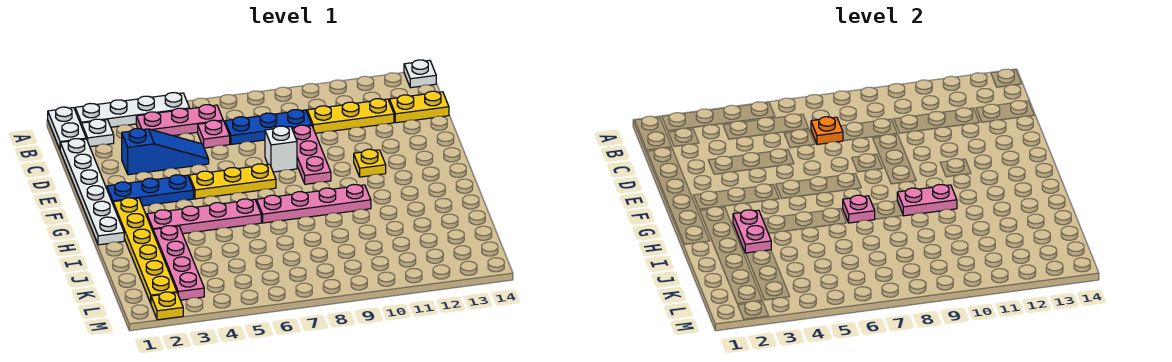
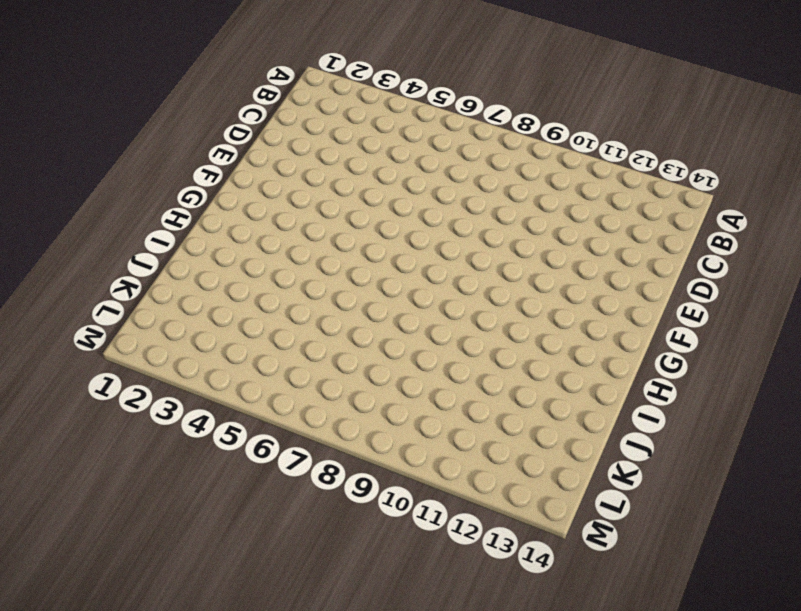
none -> white plate A1:B1 level 1
none -> white plate A2:A5 level 1
none -> white plate A14 level 1

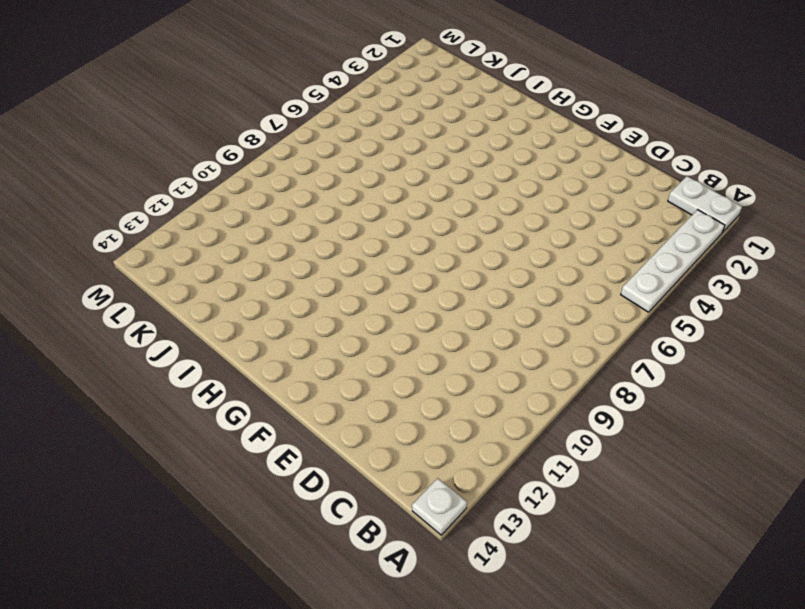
none -> white plate B2 level 1
none -> pink plate B4:B6 level 1
none -> white plate C1:H1 level 1

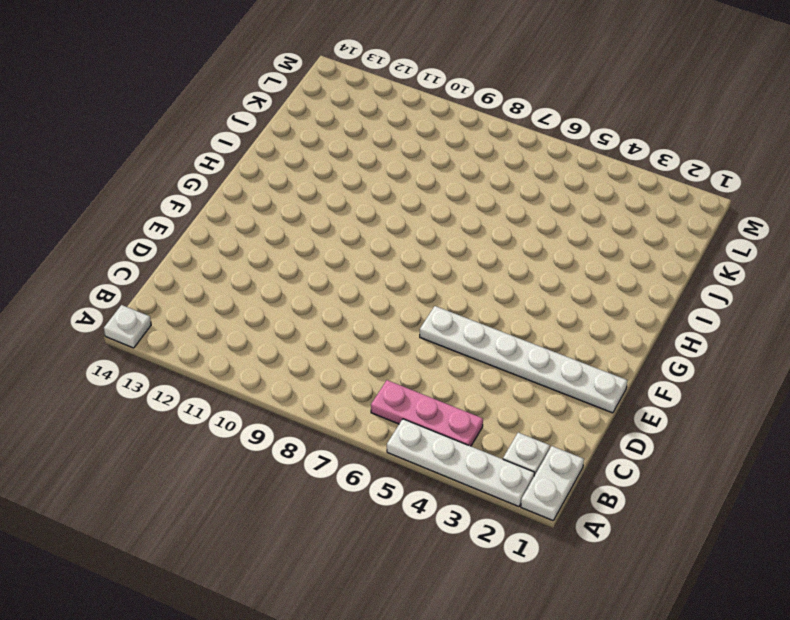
white plate E1:E6 level 1 -> white plate C1:H1 level 1
none -> pink plate C6 level 1
none -> blue plate C7:C9 level 1
none -> yellow plate C10:C12 level 1

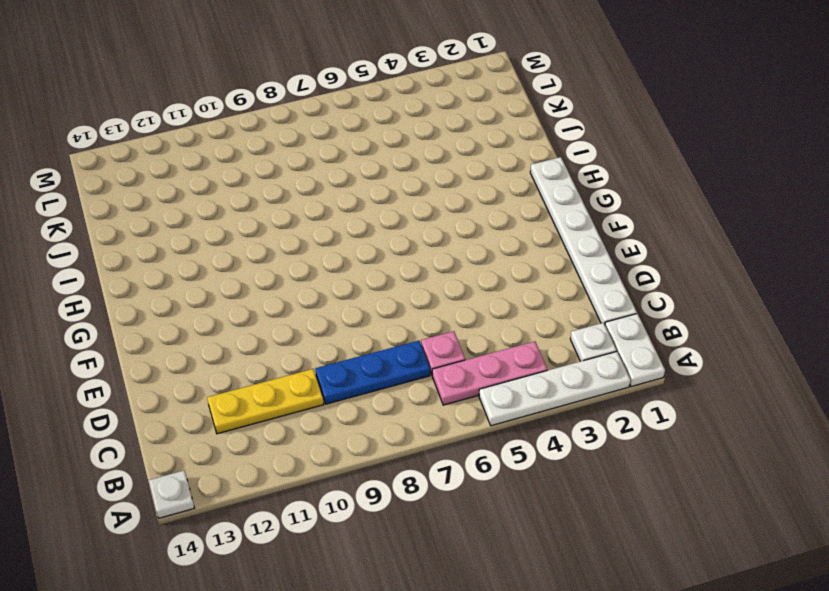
none -> yellow plate C13:C14 level 1
none -> blue slope D3:D5 level 1 top 3
none -> pink plate D9:F9 level 1

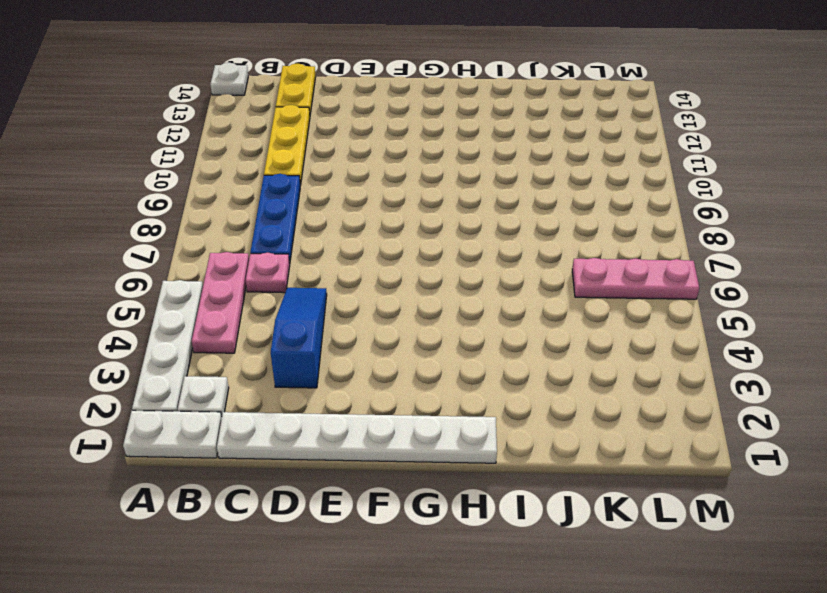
pink plate K6:M6 level 1 -> pink plate D9:F9 level 1
none -> white brick E8 level 1
none -> blue plate F2:F4 level 1
none -> yellow plate F5:F7 level 1

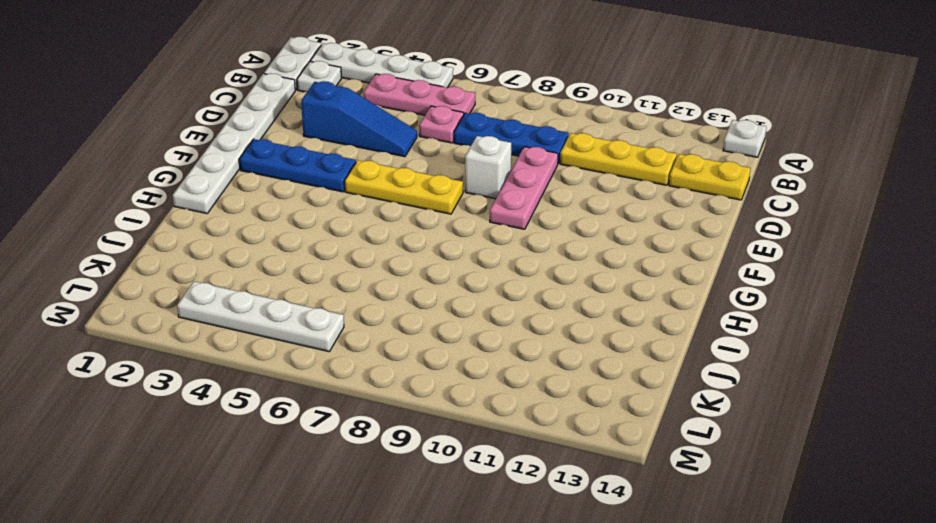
white plate L3:L6 level 1 -> pink plate I3:L3 level 1
none -> yellow plate F11 level 1
none -> yellow plate G2:L2 level 1
none -> pink plate H3:H6 level 1

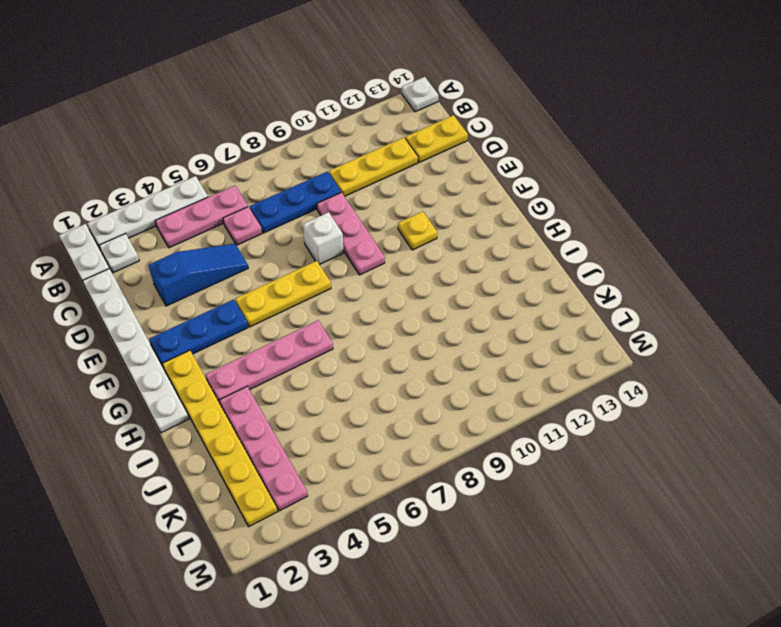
none -> pink plate H7:H10 level 1
none -> yellow plate M2 level 1
none -> orange plate C7 level 2

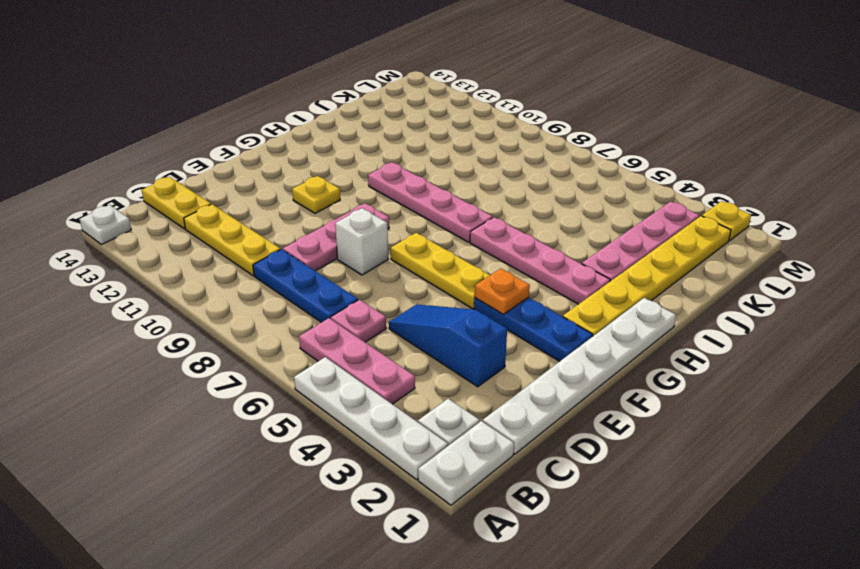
orange plate F4 level 2 -> orange plate C7 level 2
none -> pink plate H3:I3 level 2
none -> pink plate H7 level 2
none -> pink plate H9:H10 level 2

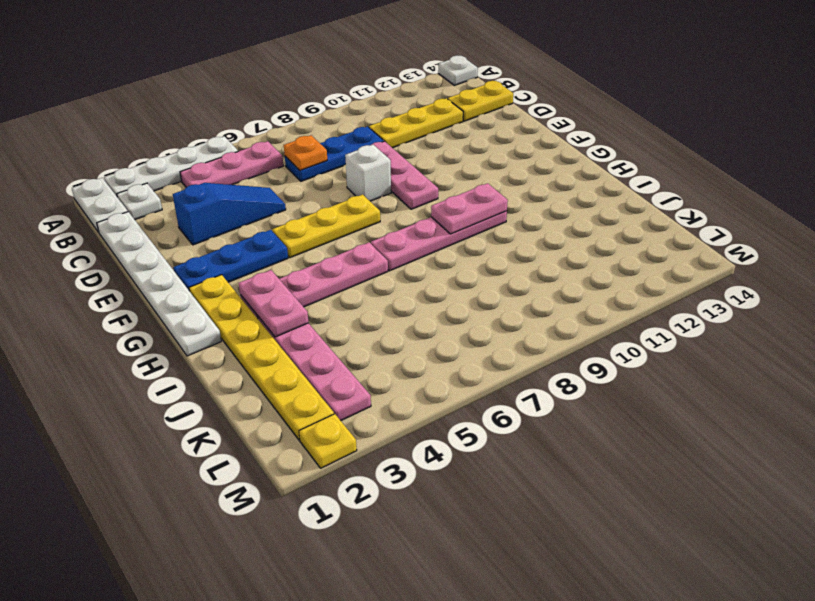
none -> pink plate C6 level 1
none -> yellow plate F11 level 1
none -> pink plate H7 level 2

